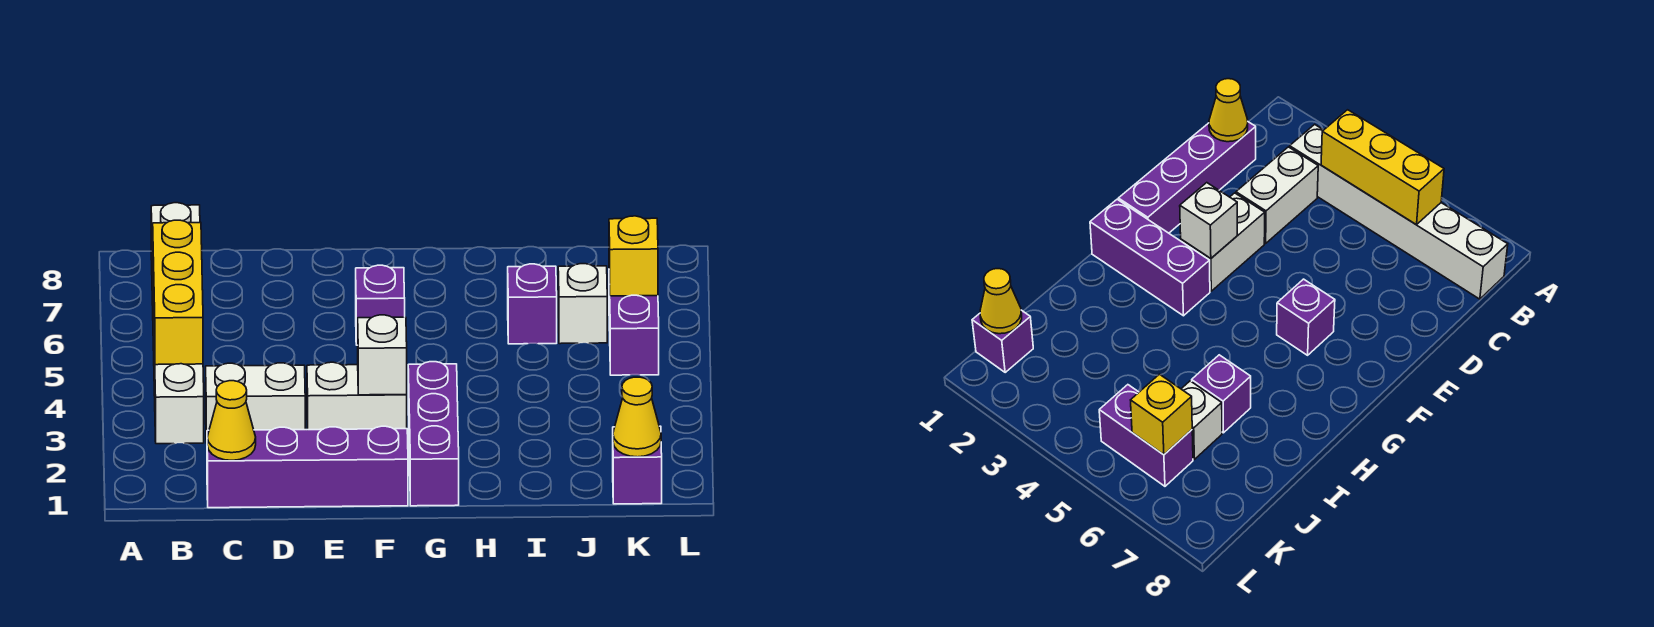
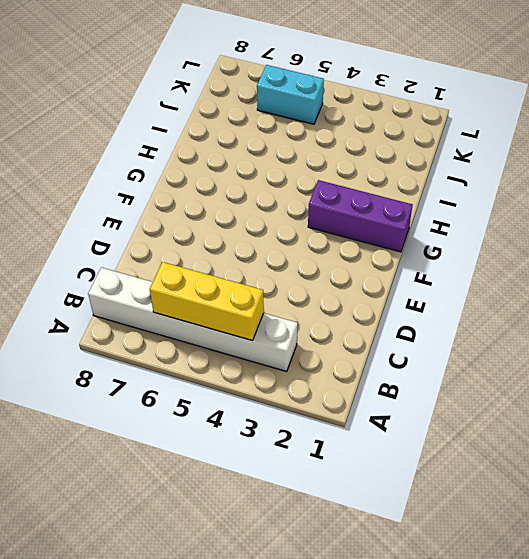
cyan brick K5:K6 level 1 -> purple brick K5:K6 level 1
none -> purple brick C1:F1 level 1
none -> white brick C3:D3 level 1
none -> white brick E3:F3 level 1

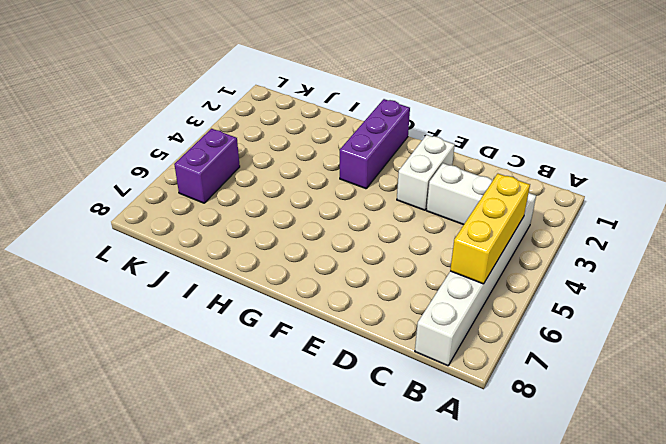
white brick E2:E3 level 1 -> white brick E3:F3 level 1
none -> purple brick C1:F1 level 1
none -> purple brick F6 level 1
none -> purple brick I6 level 1

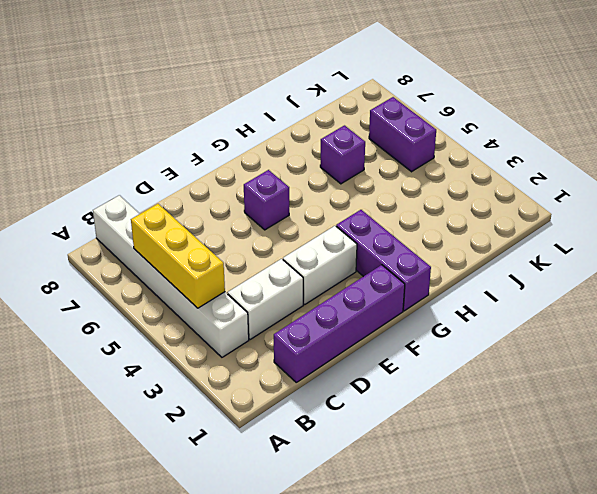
none -> white brick J6 level 1
none -> purple brick K1 level 1
none -> yellow cone C1 level 2

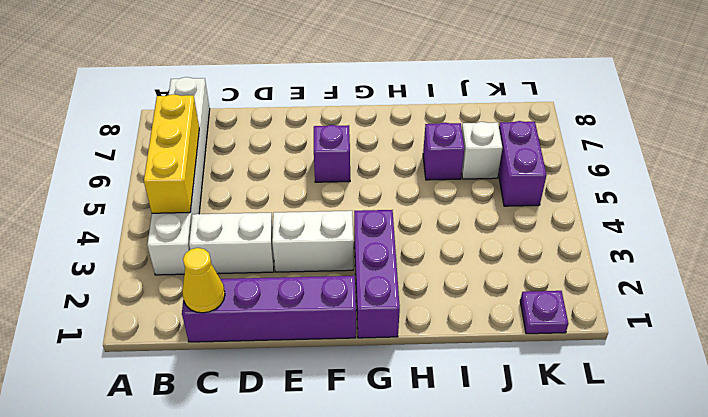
purple plate K1 level 1 -> purple brick K1 level 1
none -> white brick F3 level 2
none -> yellow cone K1 level 2
none -> yellow brick K6 level 2

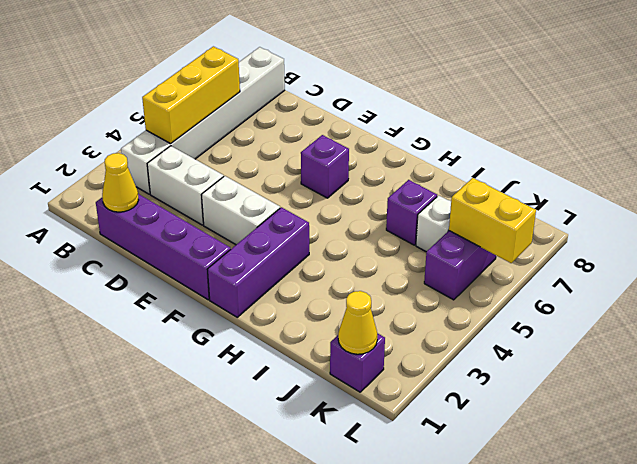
yellow brick K6:L6 level 2 -> yellow brick K6 level 2
none -> white brick F3 level 2

